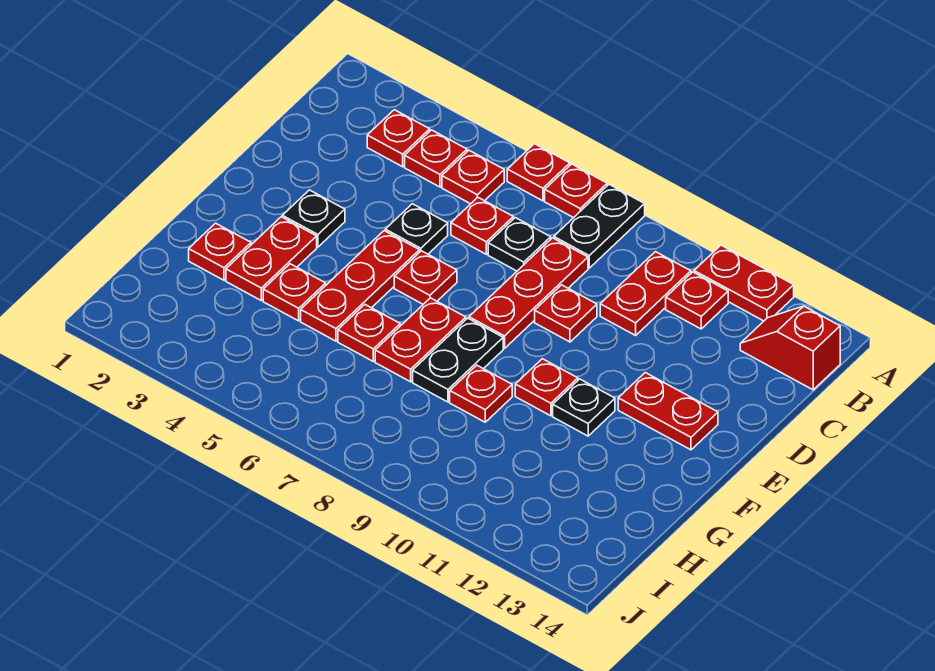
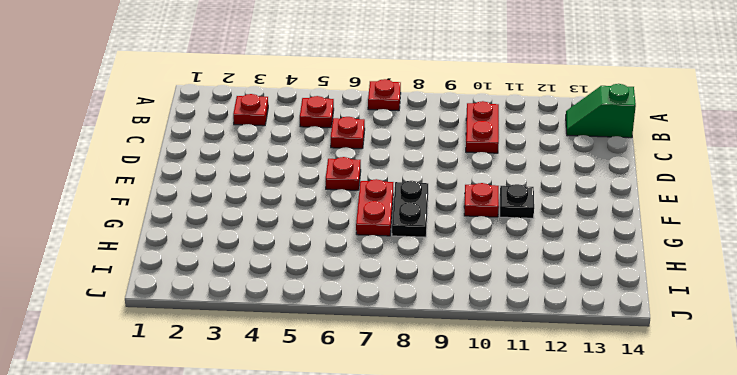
green slope B13:B14 level 1 top 14 -> red slope B13:B14 level 1 top 14
none -> red plate A6 level 1
none -> black plate A8:B8 level 1
none -> red plate A11:A12 level 1

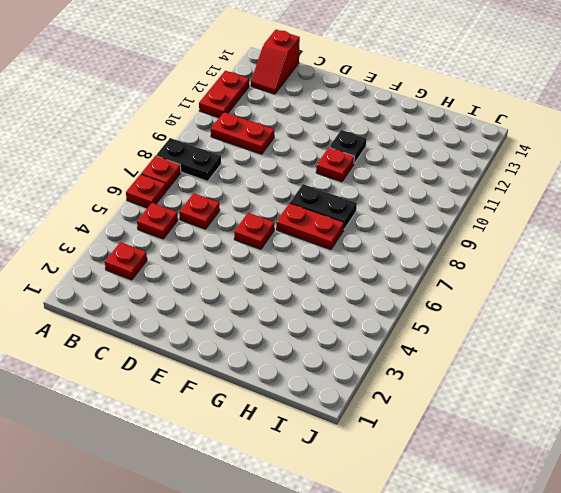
none -> red plate B4 level 1
none -> red plate B11 level 1
none -> black plate C7 level 1

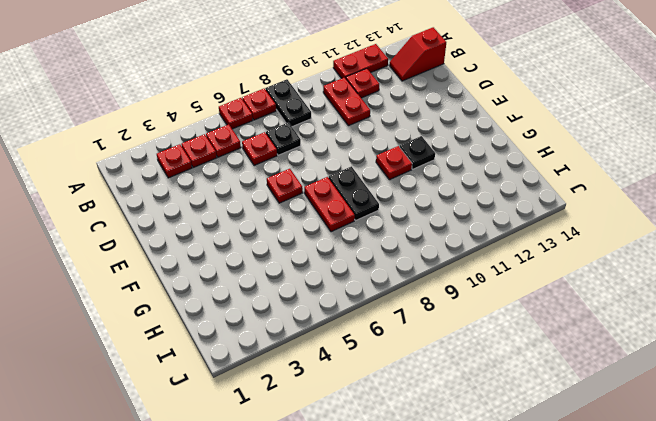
none -> red plate C8:E8 level 1
none -> black plate D5 level 1
none -> red plate D9 level 1

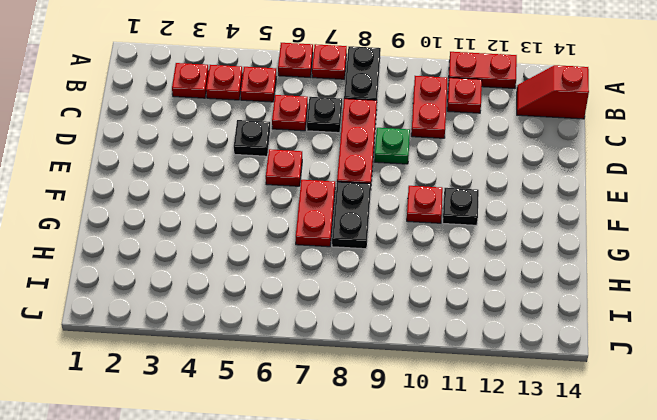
green plate D9 level 1 -> red plate D9 level 1
none -> black plate E3 level 1
none -> red plate E5:G5 level 1
none -> red plate E12:E13 level 1

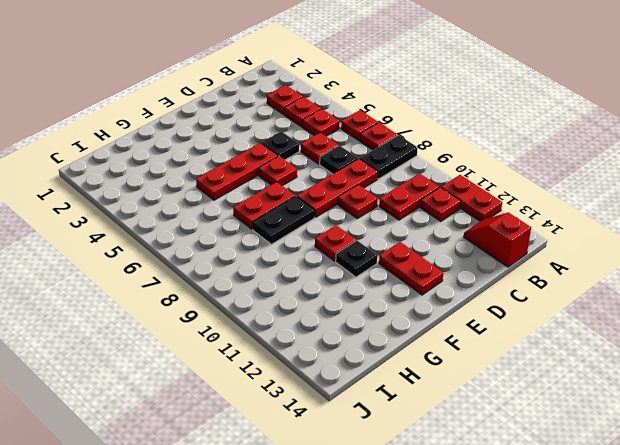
none -> black plate E3 level 1
none -> red plate F3:G3 level 1
none -> red plate G2 level 1

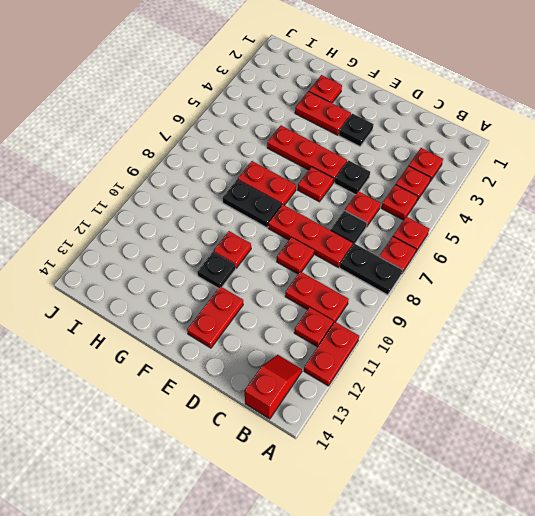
none -> red plate G4 level 1
none -> red plate G6 level 1
none -> red plate G9 level 1

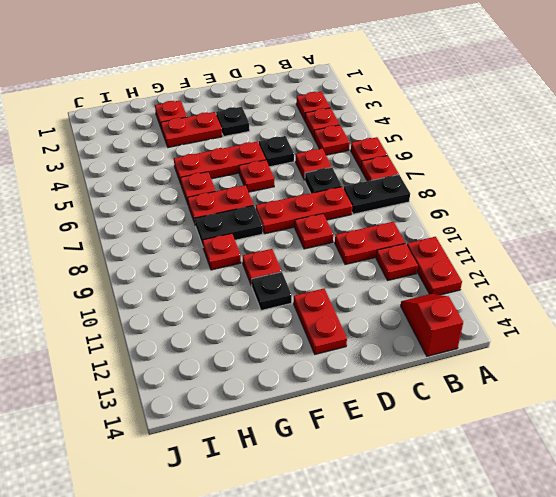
none -> red plate G4 level 1

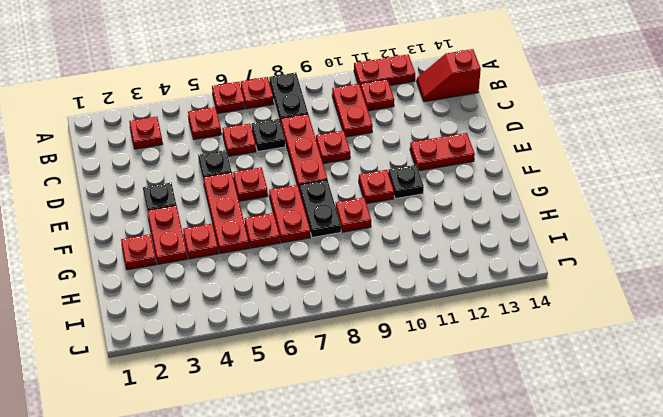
none -> red plate B4 level 1

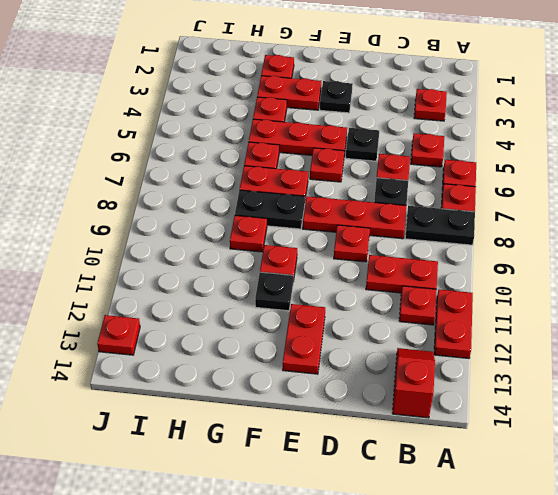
red plate J13 level 1 -> red plate B4 level 1

